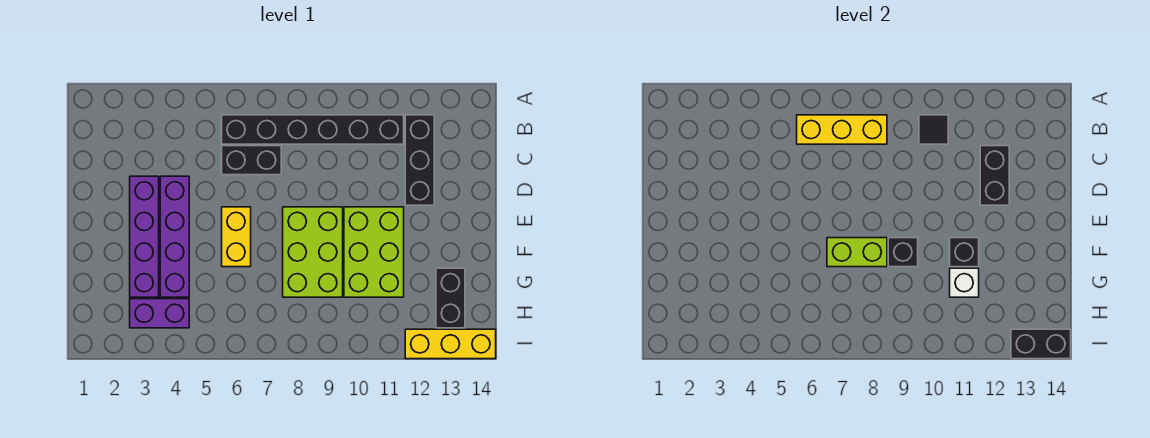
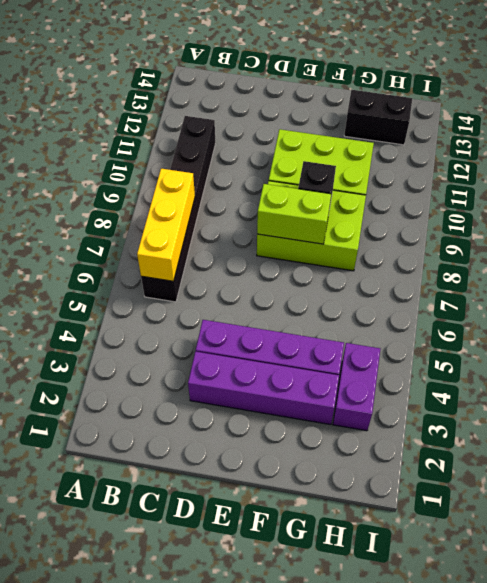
lime brick E8:F8 level 2 -> lime brick F7:F8 level 2
none -> black brick B12:D12 level 1
none -> black brick C6:C7 level 1
none -> yellow brick E6:F6 level 1

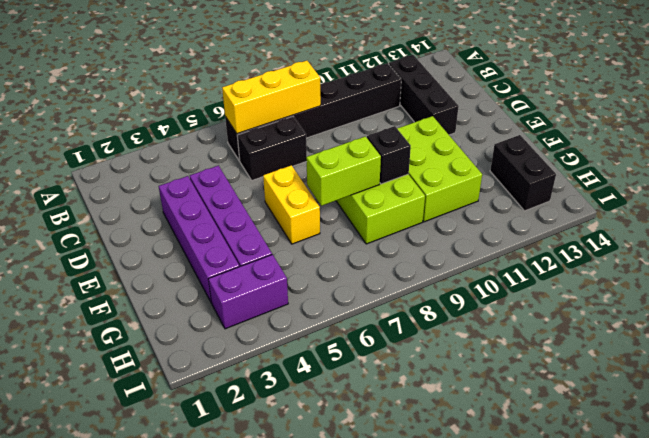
none -> yellow brick I12:I14 level 1
none -> black tile B10 level 2
none -> black brick C12:D12 level 2

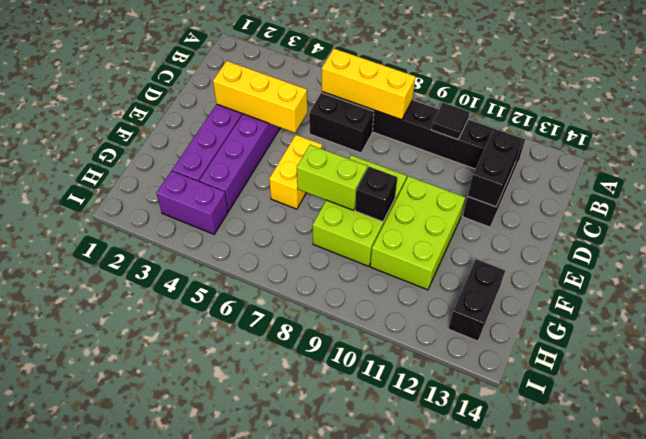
yellow brick D3:D5 level 2 -> yellow brick I12:I14 level 1
none -> black brick F11 level 2
none -> white brick G11 level 2
none -> black brick I13:I14 level 2

